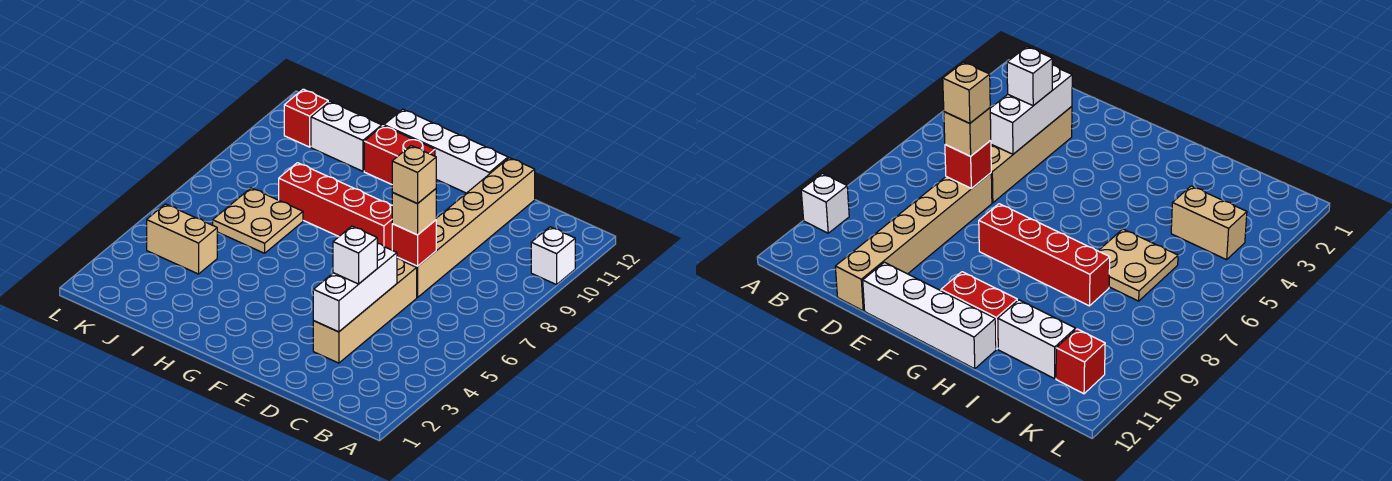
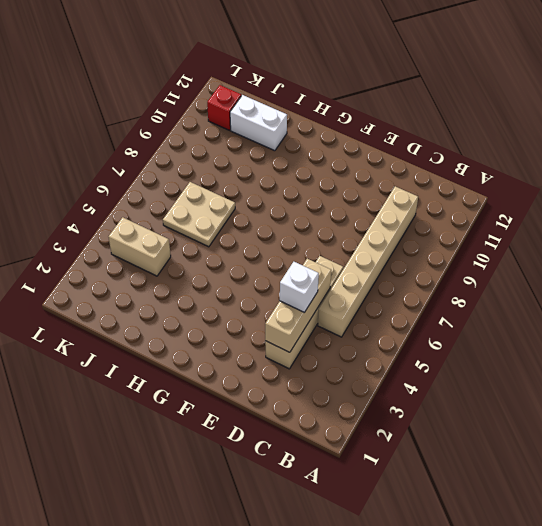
tan brick C5:C10 level 1 -> tan brick D7:D12 level 1
tan brick D3:D5 level 2 -> white brick D3:D5 level 2
none -> white brick A10 level 1
none -> white brick E12:H12 level 1
none -> red brick F8:I8 level 1

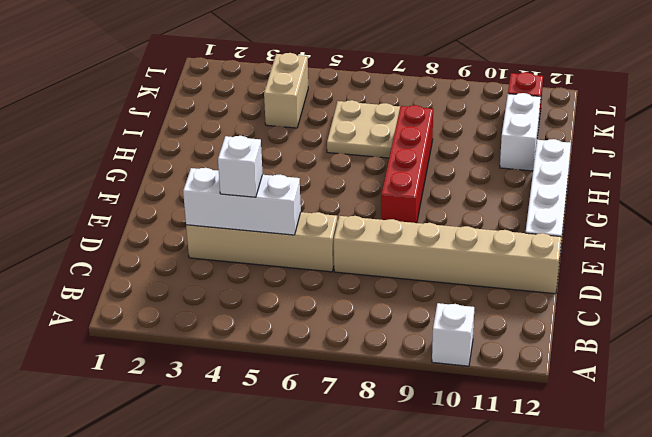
none -> red brick G11:H11 level 1
none -> red brick D7 level 2
none -> tan brick D7 level 3

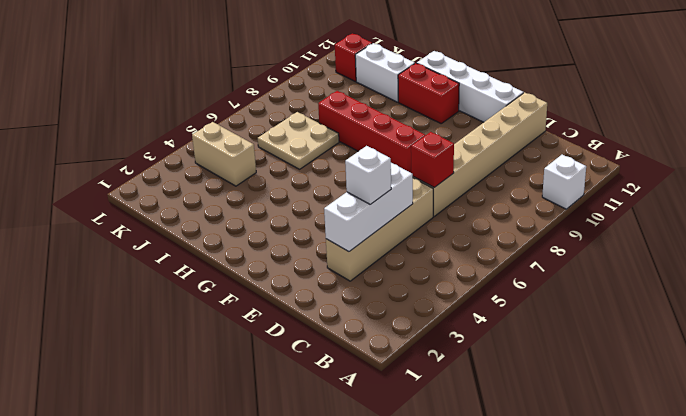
none -> tan brick D7 level 3
none -> tan brick D7 level 4

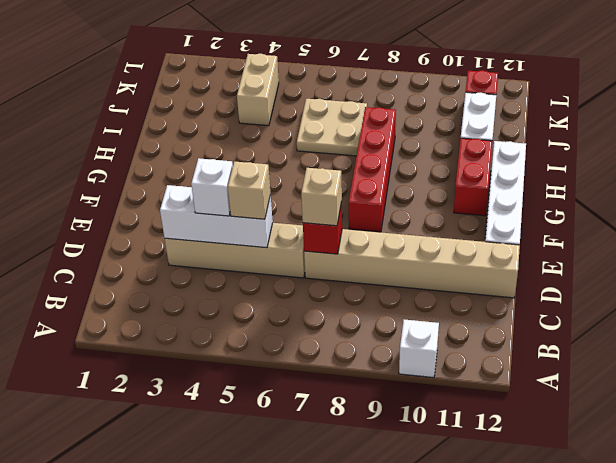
tan brick D5 level 3 -> tan brick D7 level 4

